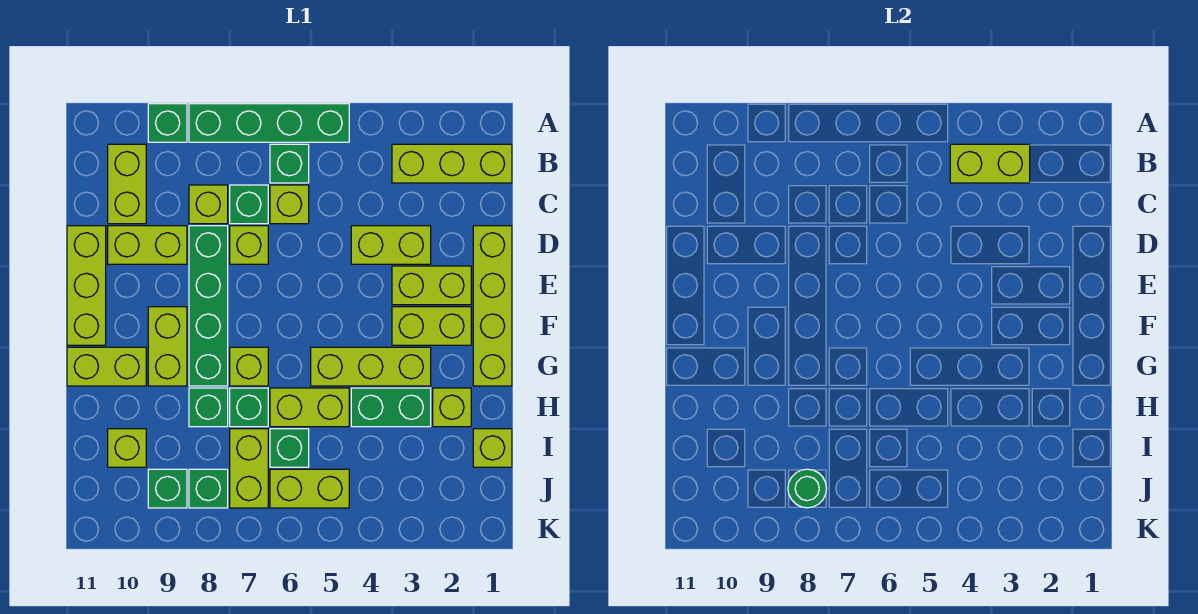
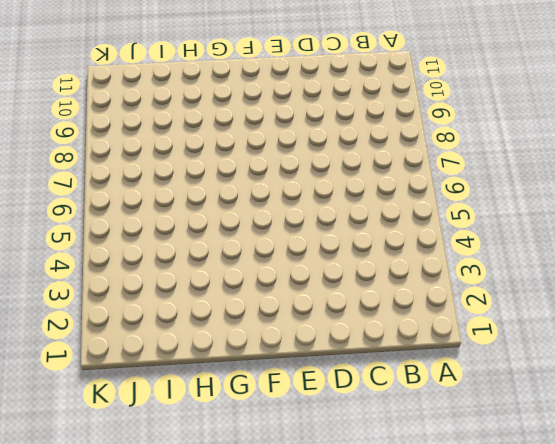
none -> green brick A5:A8 level 1
none -> green brick A9 level 1
none -> lime brick B1:B3 level 1
none -> green brick B6 level 1

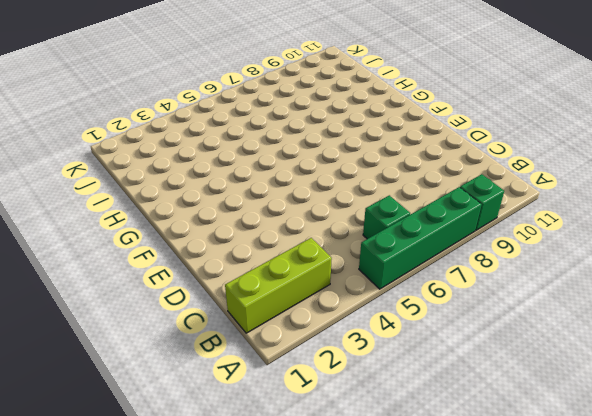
none -> lime brick B10:C10 level 1
none -> lime brick C6 level 1
none -> green brick C7 level 1
none -> lime brick C8 level 1

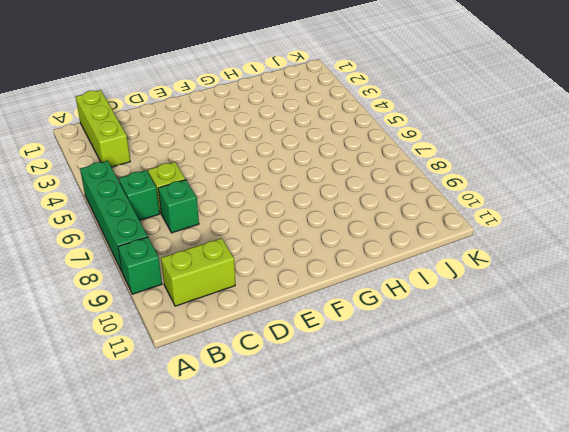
none -> lime brick C8 level 1
none -> lime brick D1:G1 level 1
none -> lime brick D3:D4 level 1
none -> lime brick D7 level 1

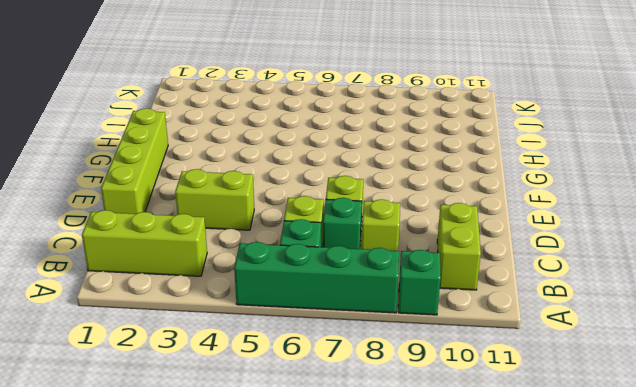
none -> green brick D8:G8 level 1
none -> lime brick D9:D10 level 1
none -> lime brick D11:F11 level 1
none -> lime brick E2:E3 level 1

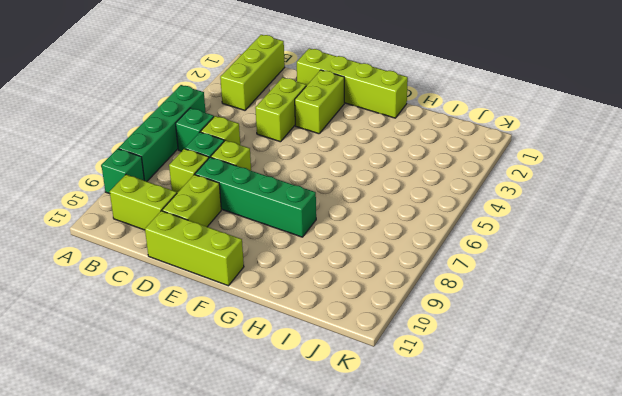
none -> lime brick F2:F3 level 1
none -> lime brick F9:G9 level 1
none -> lime brick G3:G5 level 1
none -> lime brick G7 level 1

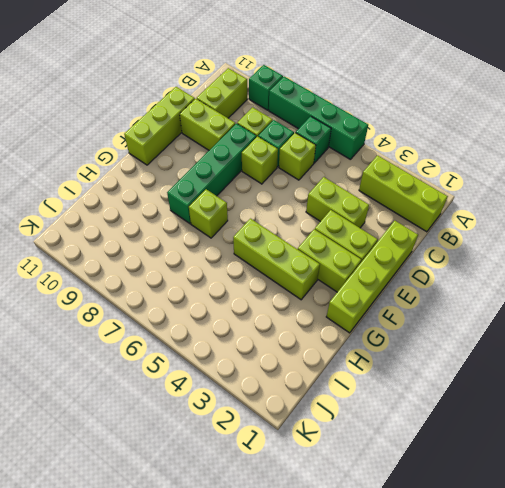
none -> lime brick F9:G9 level 1
none -> lime brick G10:G11 level 1
none -> lime brick H2 level 1
none -> green brick H3:H4 level 1

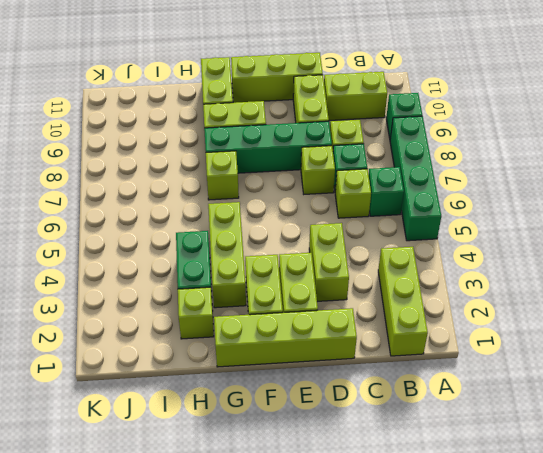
none -> lime brick H5:H6 level 1
none -> green brick H7 level 1
none -> green brick H8 level 1
none -> lime brick I1 level 1

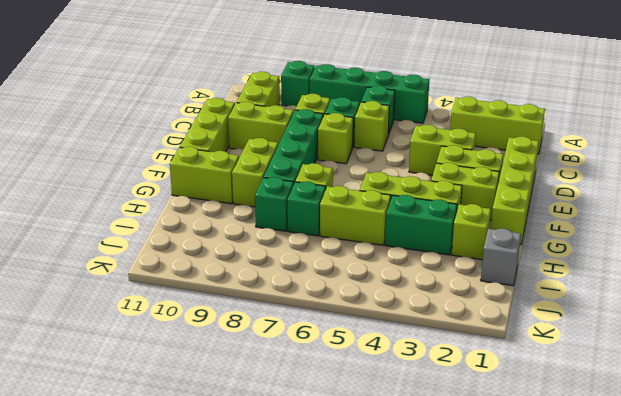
grey brick I1 level 1 -> lime brick I1 level 1
none -> green brick I6 level 1
none -> lime brick I7:J7 level 1
none -> lime brick I10 level 1
none -> lime brick J5:J6 level 1

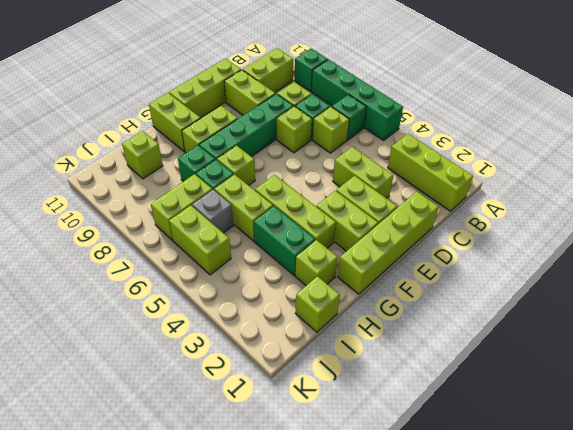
grey brick I6 level 1 -> green brick I6 level 1
none -> green brick J8 level 1
none -> green brick J9 level 1
none -> lime brick B3:B4 level 2
none -> green round brick J8 level 2

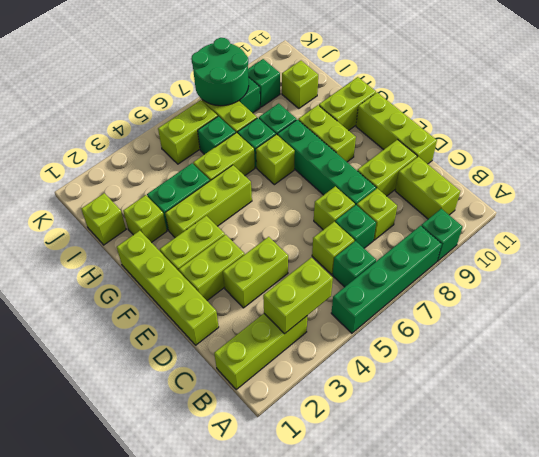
green round brick J7:K8 level 2 -> green round brick J8 level 2

